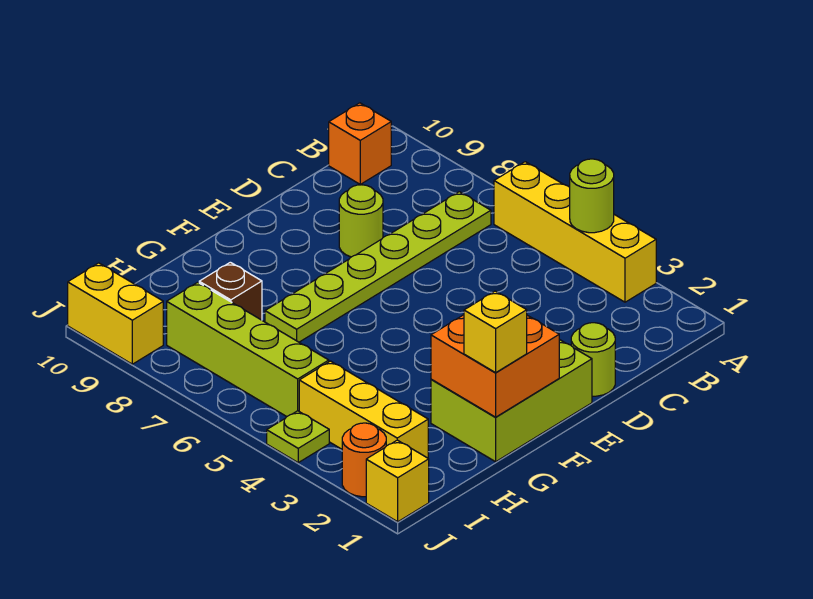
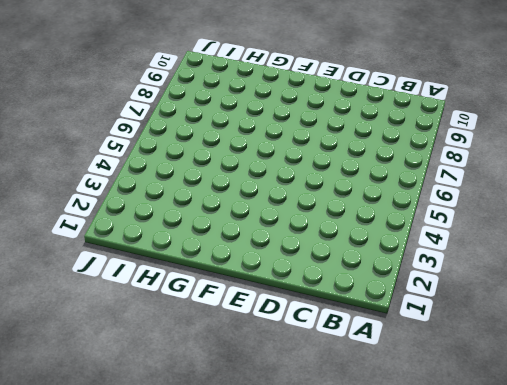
none -> yellow brick A3:A6 level 1
none -> lime plate B7:G7 level 1
none -> orange brick B10 level 1

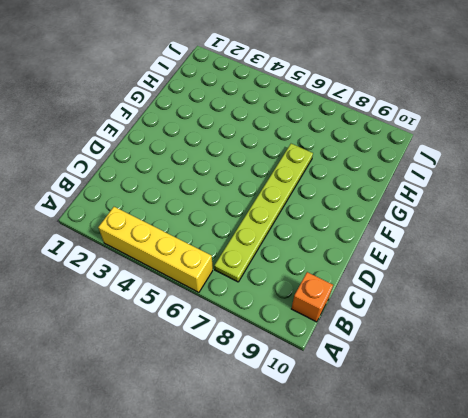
none -> lime round brick D1 level 1
none -> lime round brick D8 level 1
none -> lime brick E1:G2 level 1

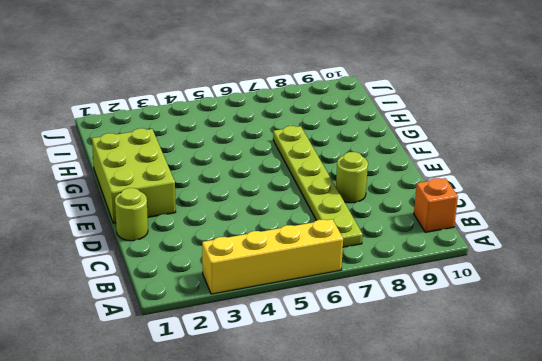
none -> brown brick H8 level 1
none -> yellow brick I2:I4 level 1
none -> lime brick I5:I8 level 1

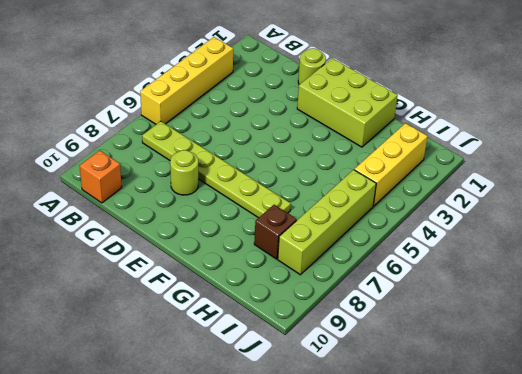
none -> yellow brick J1 level 1
none -> orange round brick J2 level 1
none -> lime plate J4 level 1

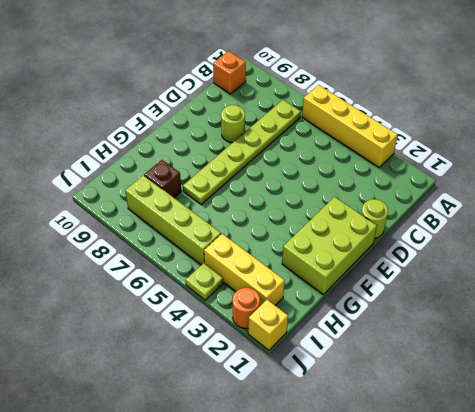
none -> yellow brick J9:J10 level 1
none -> lime round brick A4 level 2
none -> orange brick F1:G2 level 2

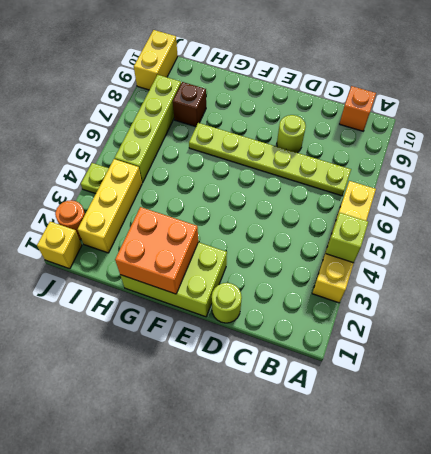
lime brick A4 level 2 -> lime round brick A4 level 2
none -> yellow brick G1 level 3

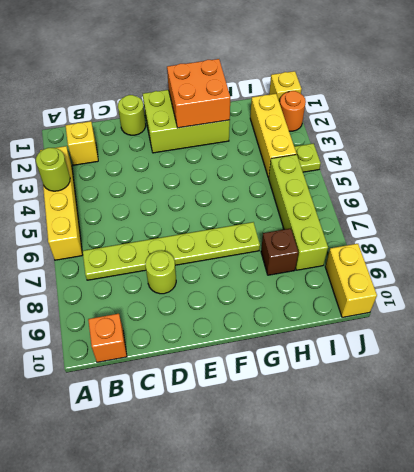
yellow brick B2 level 1 -> yellow brick G1 level 3

